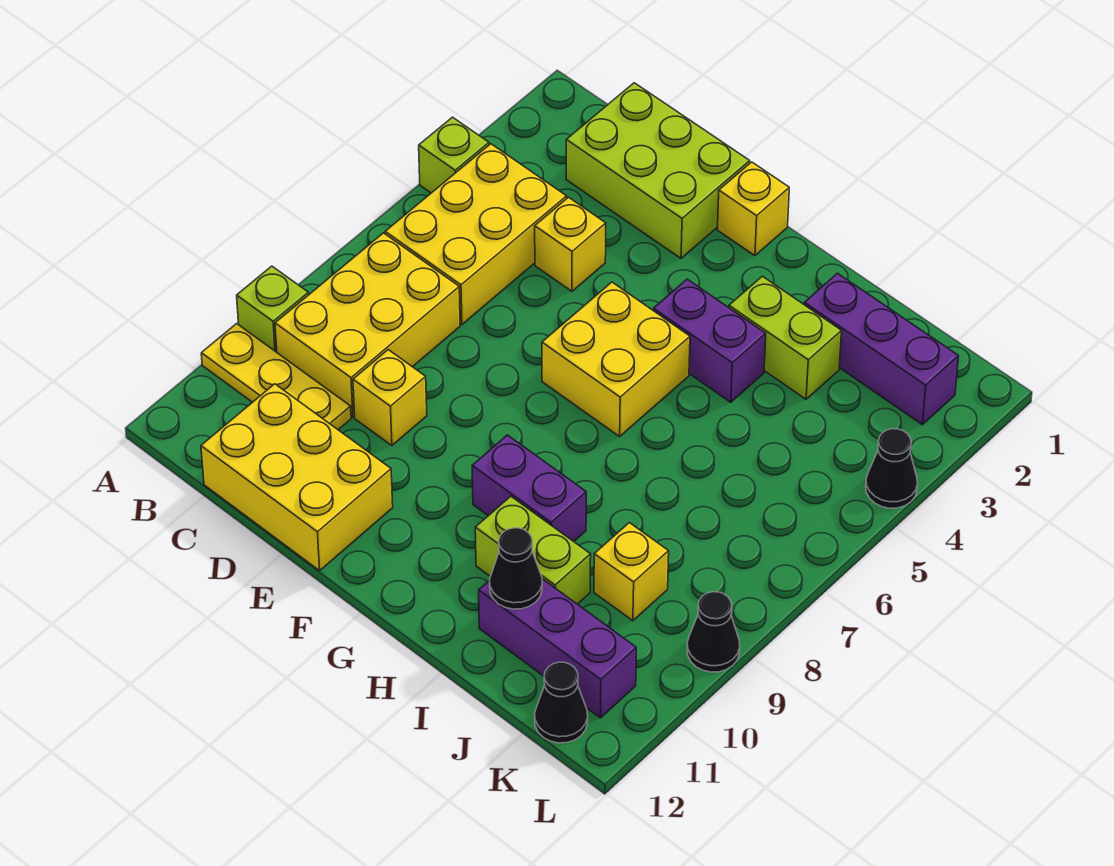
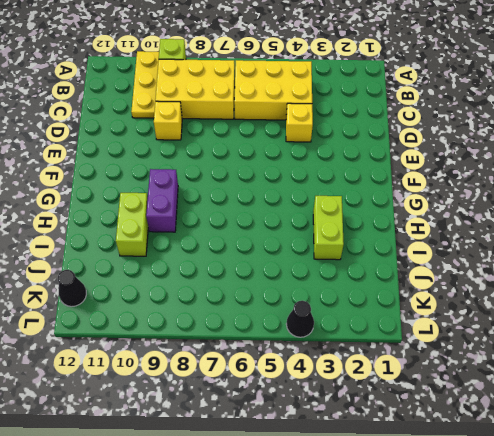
none -> lime brick A4 level 1
none -> lime brick C1:E2 level 1
none -> yellow brick C11:E12 level 1

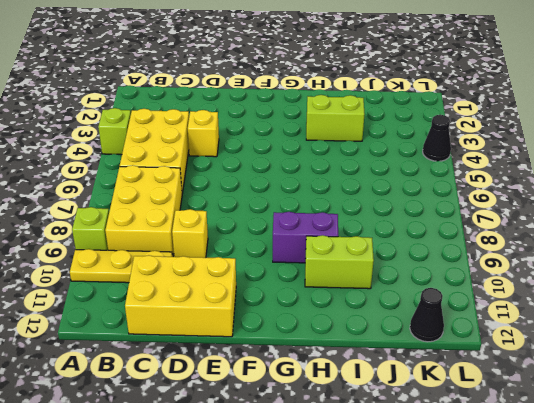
none -> lime brick C1:E2 level 1
none -> yellow brick F1 level 1
none -> yellow brick F5:G6 level 1

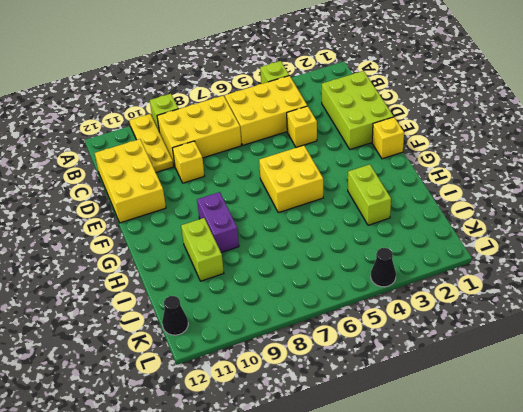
none -> purple brick G4:H4 level 1
none -> purple brick I2:K2 level 1
none -> purple brick I11:K11 level 1

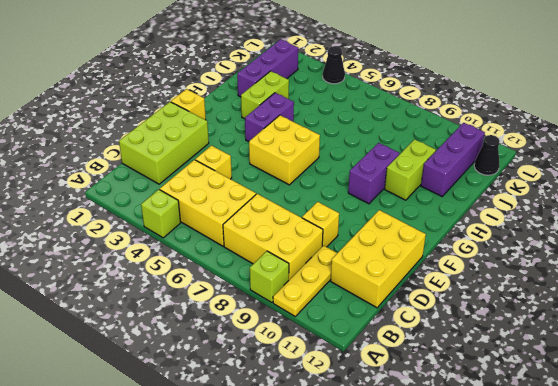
none -> yellow brick J9 level 1
none -> black cone L9 level 1
none -> black cone I11 level 2

